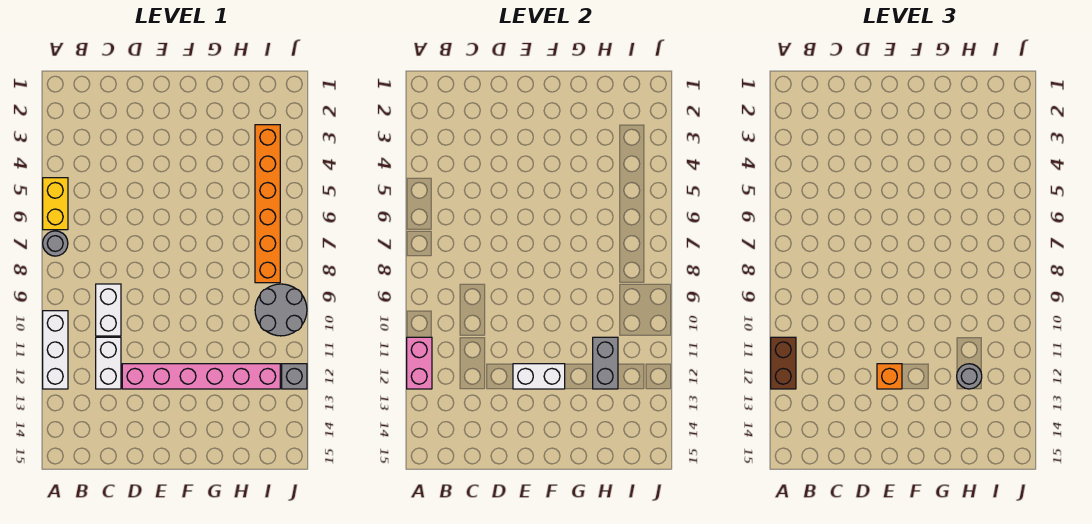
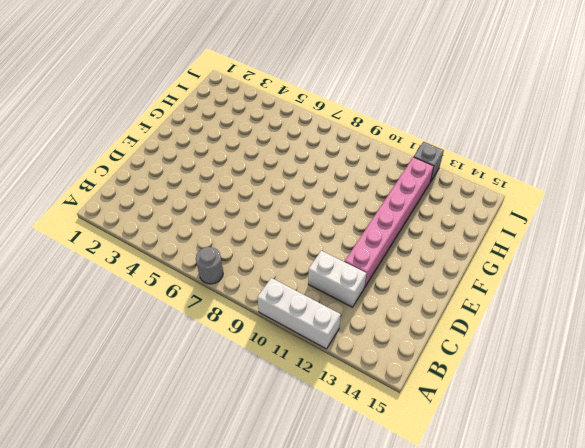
none -> yellow brick A5:A6 level 1
none -> white brick C9:C10 level 1
none -> orange brick I3:I8 level 1

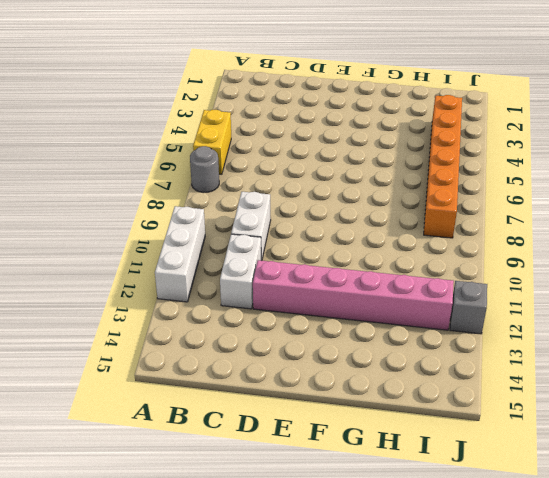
none -> grey round brick I9:J10 level 1
none -> pink brick A11:A12 level 2
none -> white brick E12:F12 level 2

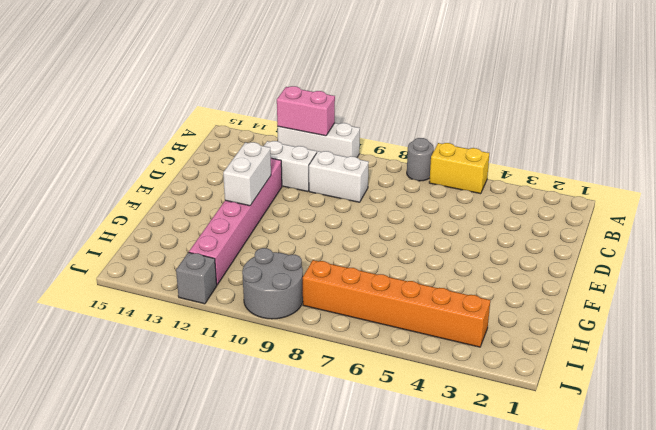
none -> grey brick H11:H12 level 2
none -> brown brick A11:A12 level 3
none -> orange brick E12 level 3

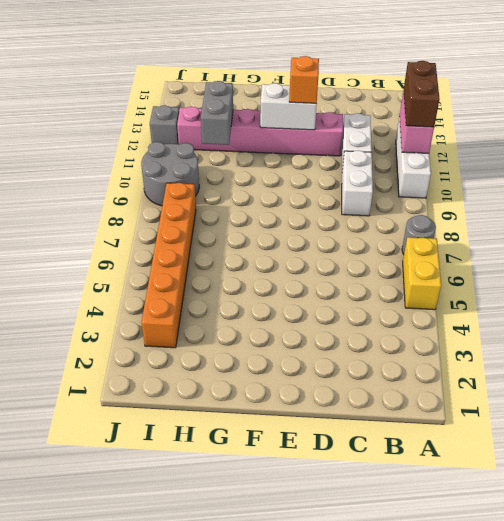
none -> grey round brick H12 level 3

